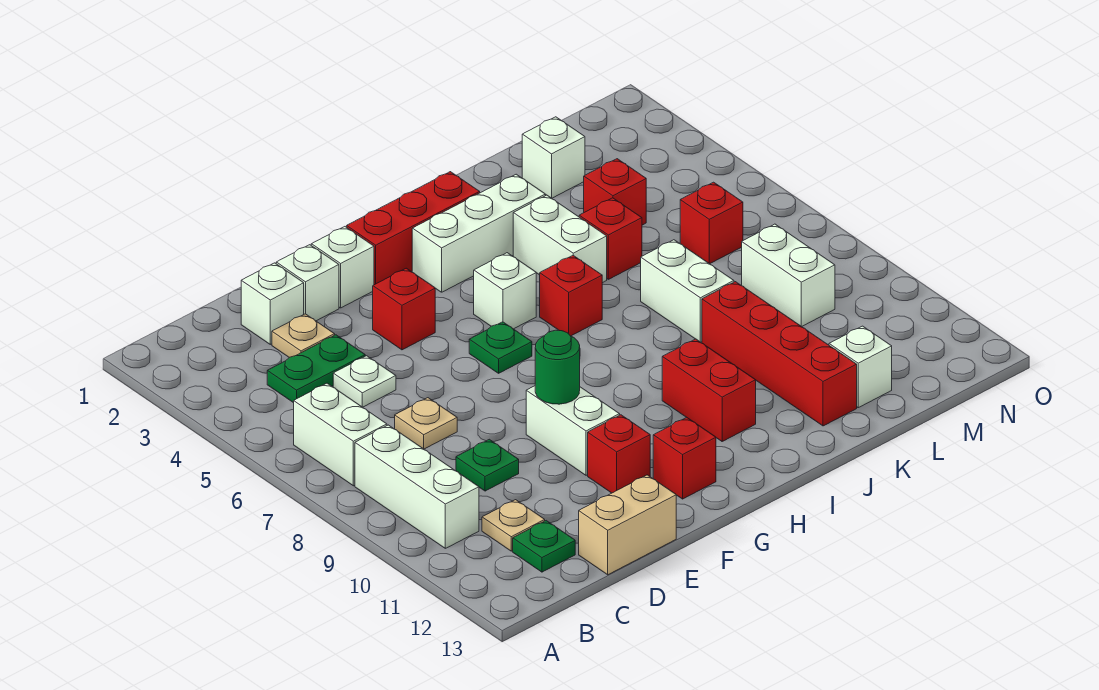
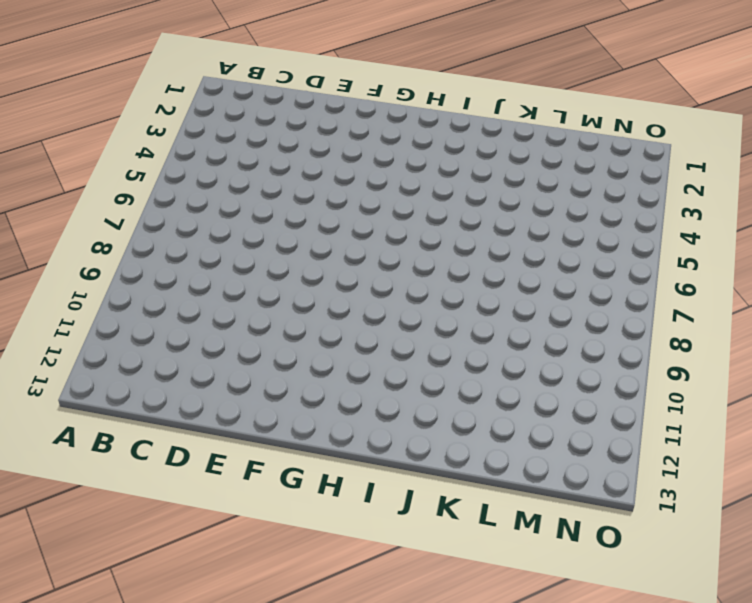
none -> white brick B6:B7 level 1
none -> white brick B8:B10 level 1
none -> green plate C4:D4 level 1
none -> tan plate C11 level 1

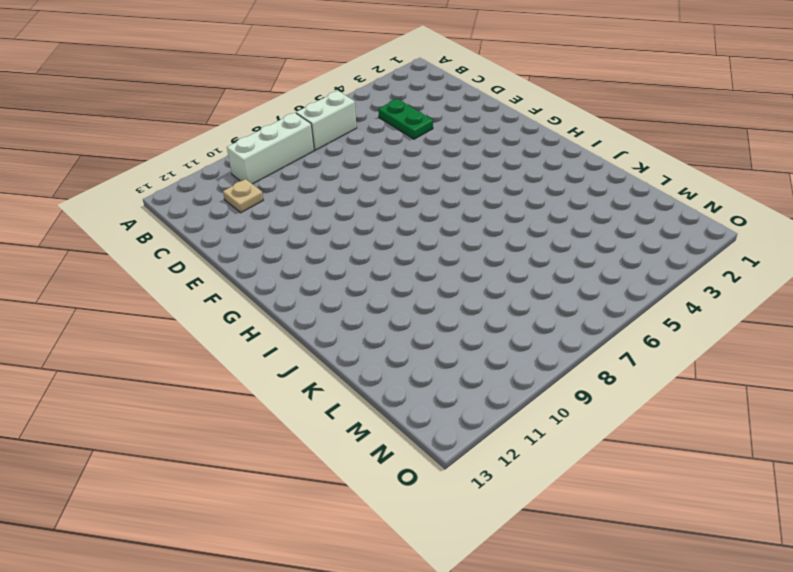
none -> green plate C12 level 1
none -> white brick D2 level 1
none -> tan plate D3 level 1
none -> white plate D5 level 1

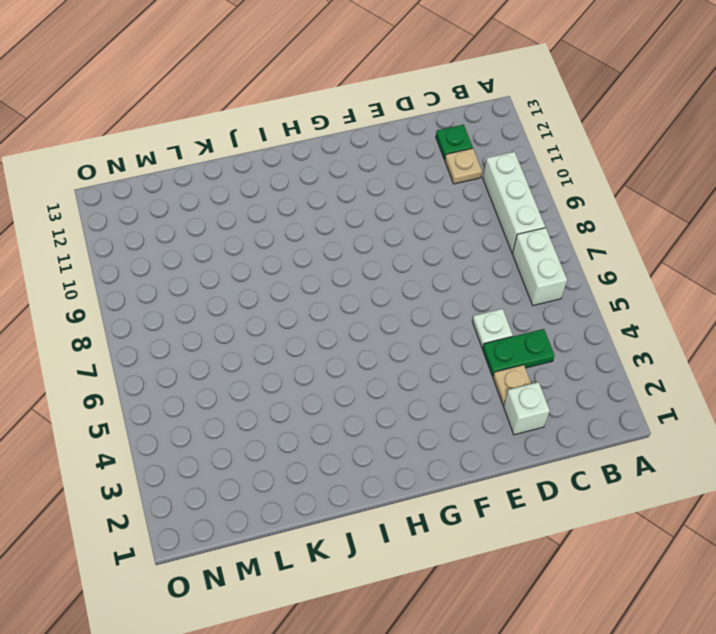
none -> tan plate D7 level 1
none -> green plate D9 level 1
none -> tan brick D13:E13 level 1
none -> white brick E2 level 1

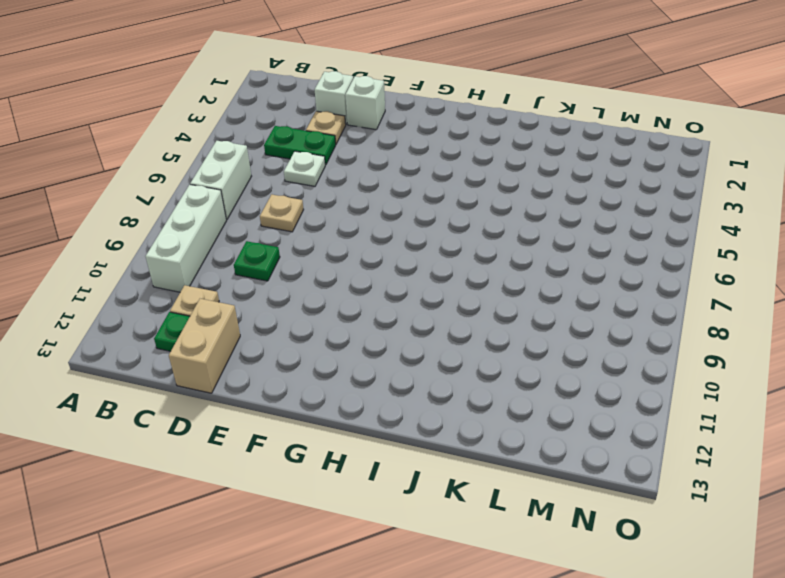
tan brick D12:D13 level 1 -> tan brick D13:E13 level 1
none -> white brick F2 level 1
none -> red brick F4 level 1
none -> white brick F9:F10 level 1
none -> red brick F11 level 1

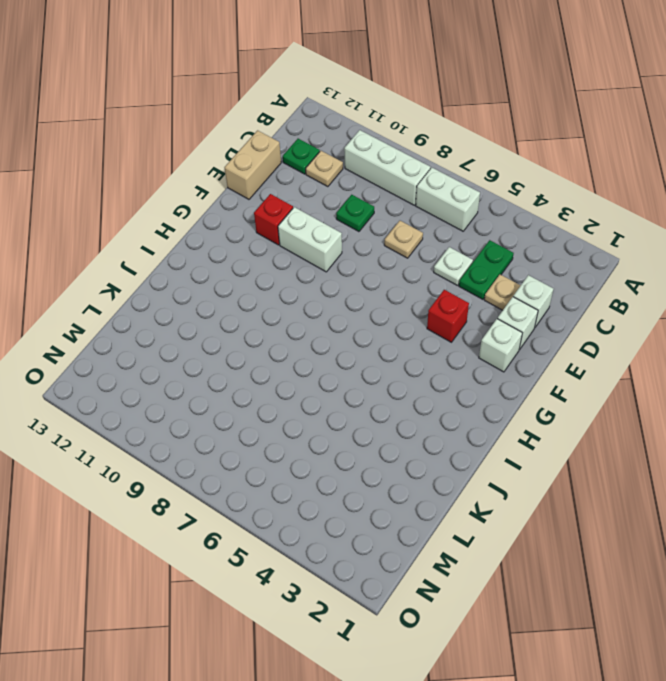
none -> red brick G2:I2 level 1
none -> green plate G6 level 1
none -> red brick G12 level 1
none -> white brick H3:J3 level 1

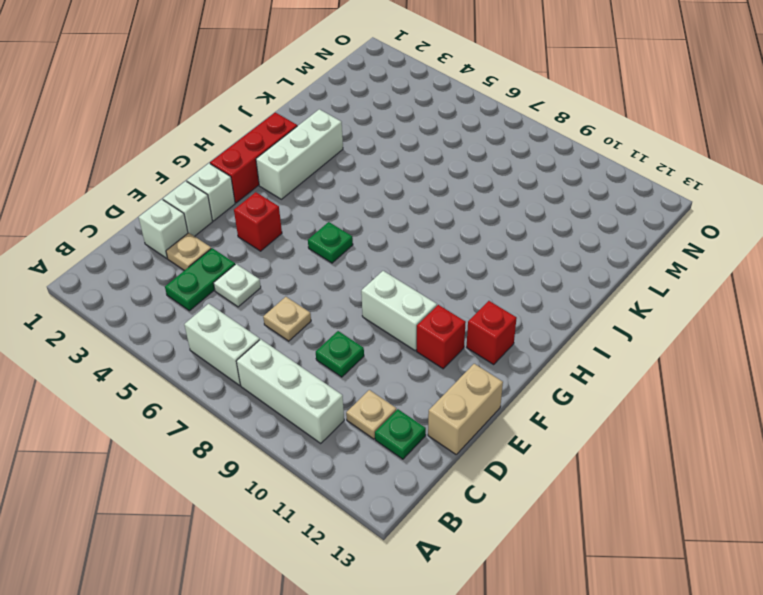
none -> white brick H5 level 1
none -> red brick I6 level 1
none -> red brick I10:I11 level 1
none -> white brick J4:J5 level 1

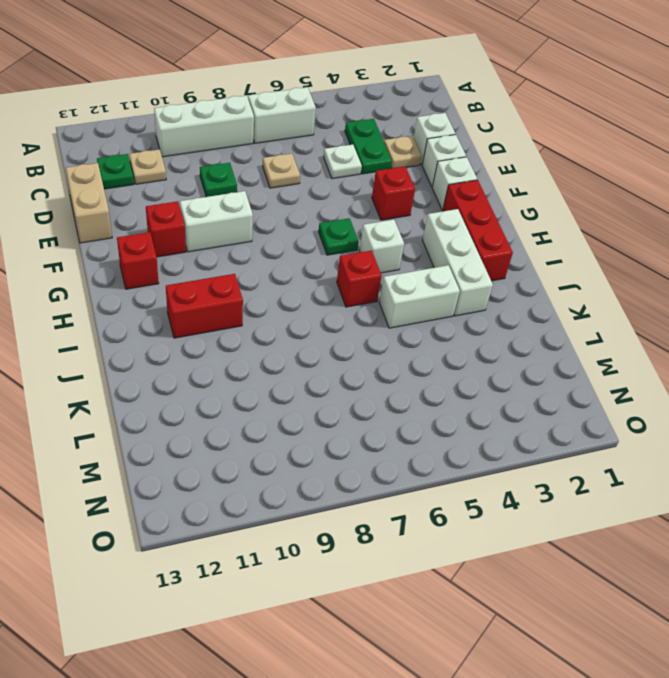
none -> red brick K5 level 1
none -> white brick K7:K8 level 1
none -> red brick K9:K12 level 1
none -> white brick L2 level 1

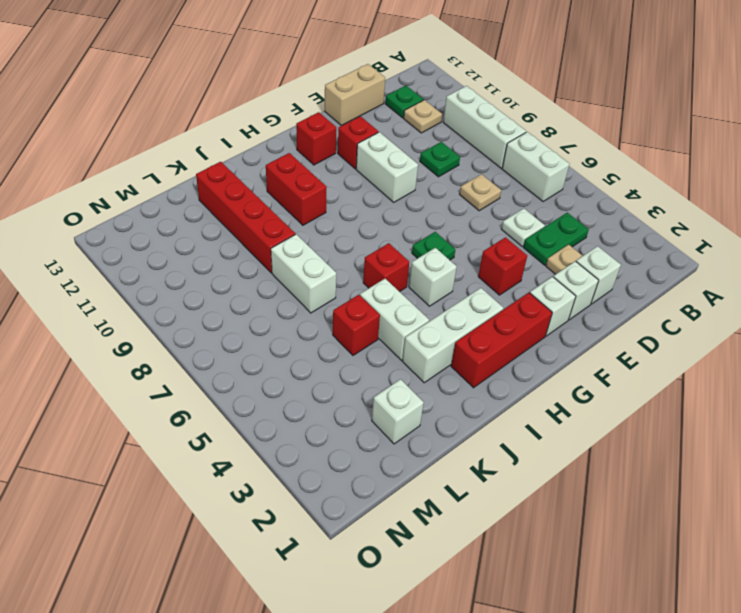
none -> red brick L4 level 1
none -> white brick L12 level 1
none -> red brick M6 level 1
none -> white brick M8:M9 level 1

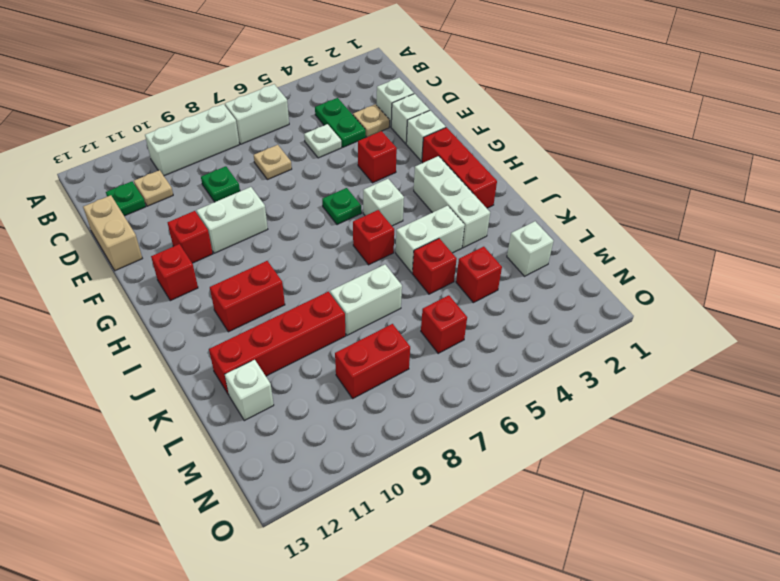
red brick M8:M9 level 1 -> white brick M8:M9 level 1
none -> green round brick F9 level 2

